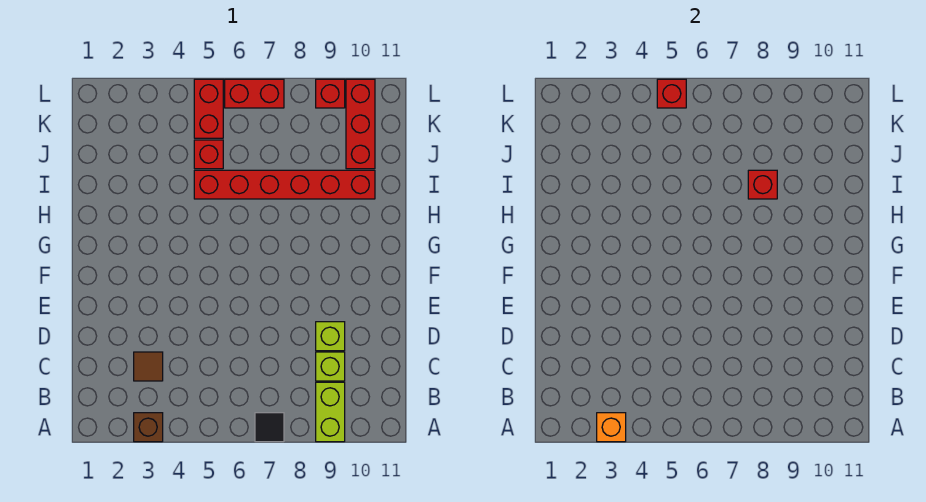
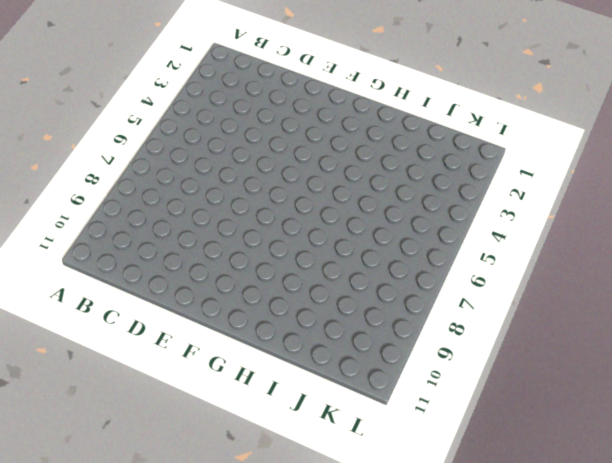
none -> brown brick A3 level 1
none -> black tile A7 level 1
none -> lime brick A9:B9 level 1

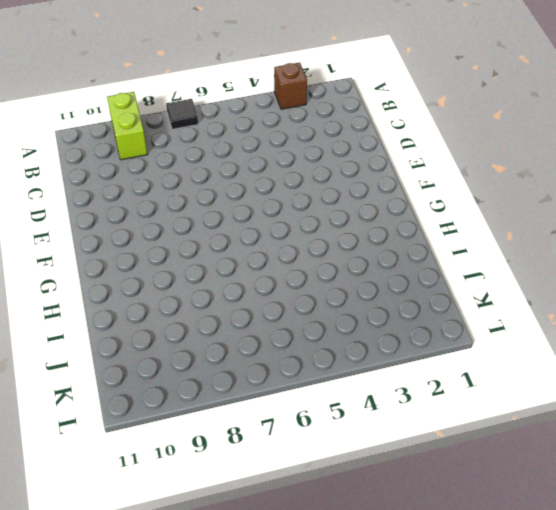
none -> brown tile C3 level 1
none -> lime brick C9 level 1
none -> lime brick D9 level 1

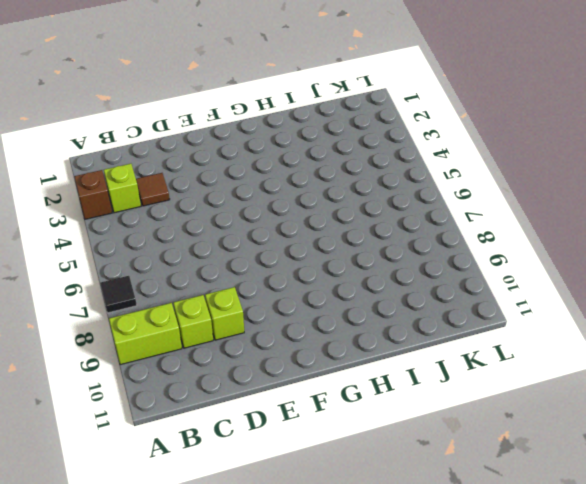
lime brick B3 level 1 -> none
none -> red brick I5:I10 level 1
none -> red brick J5 level 1
none -> red brick J10:L10 level 1

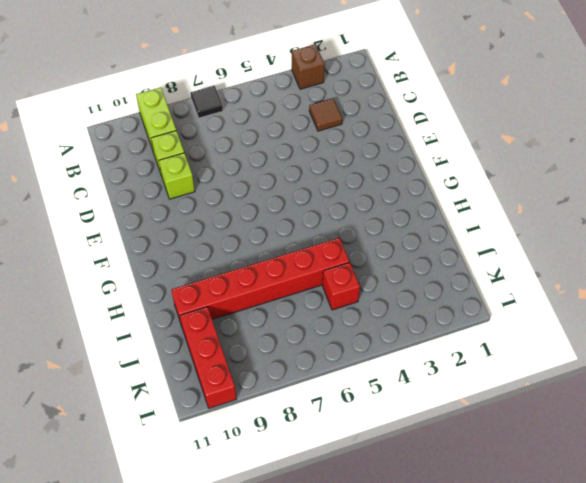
none -> red brick K5:L5 level 1
none -> red brick L6:L7 level 1
none -> red brick L9 level 1

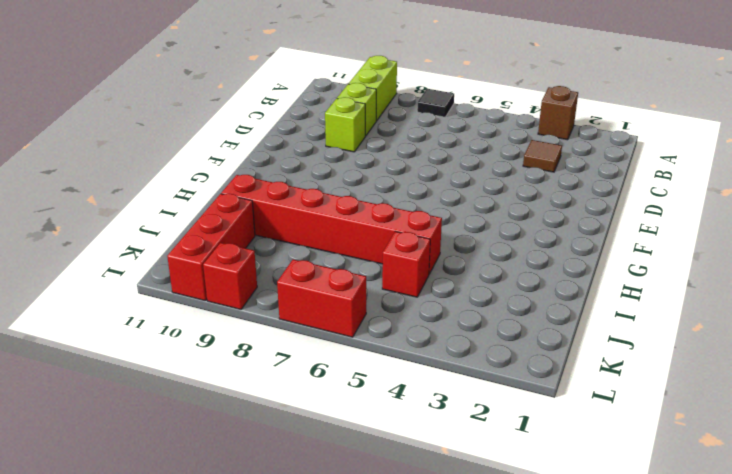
none -> red brick K5:L5 level 1
none -> orange brick A3 level 2
none -> red brick I8 level 2

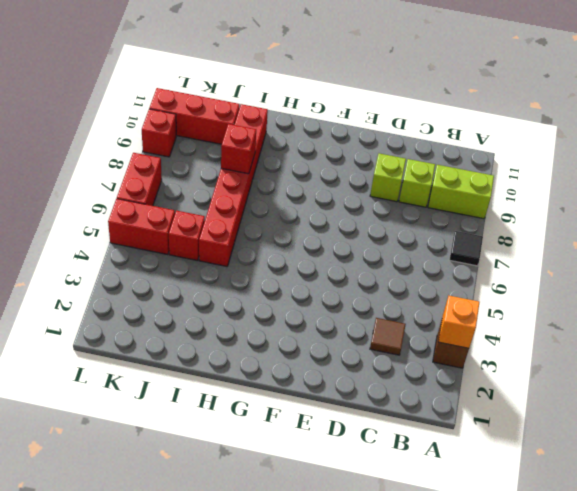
none -> red brick L5 level 2

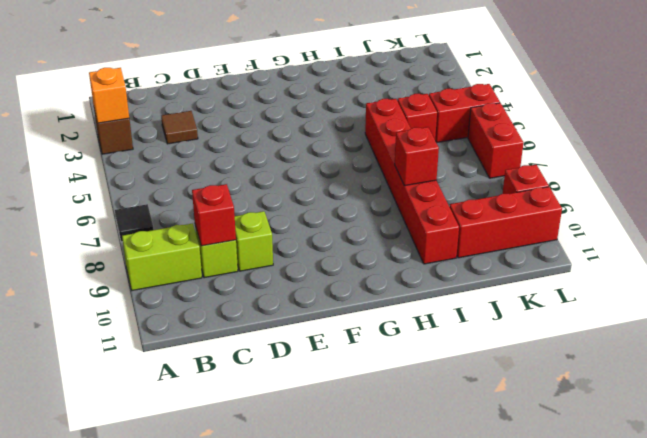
red brick C9 level 2 -> red brick L5 level 2

